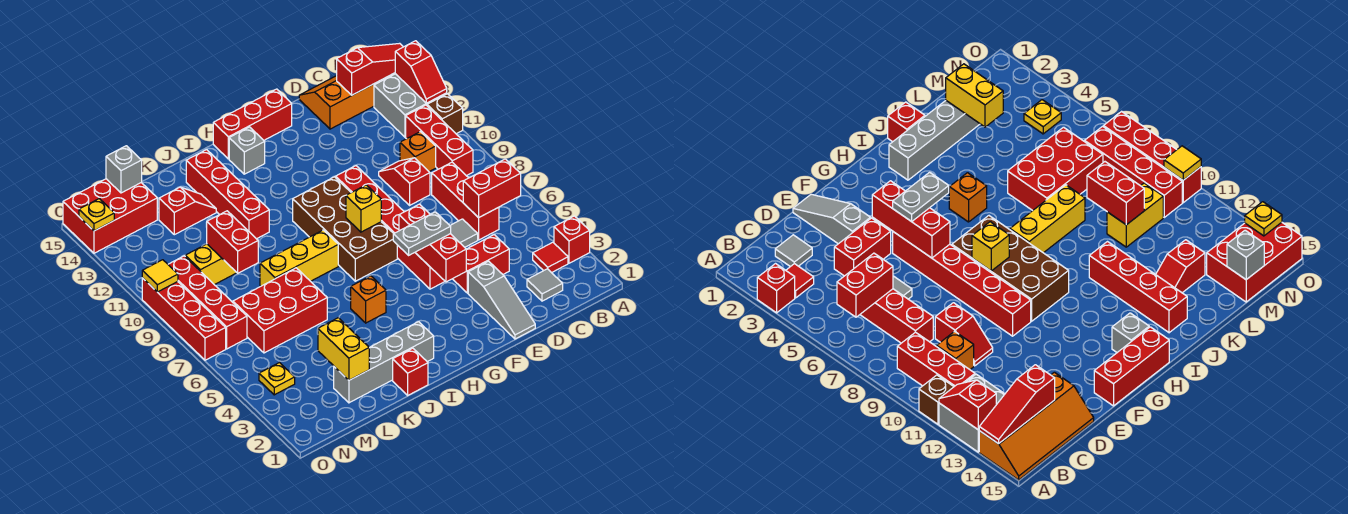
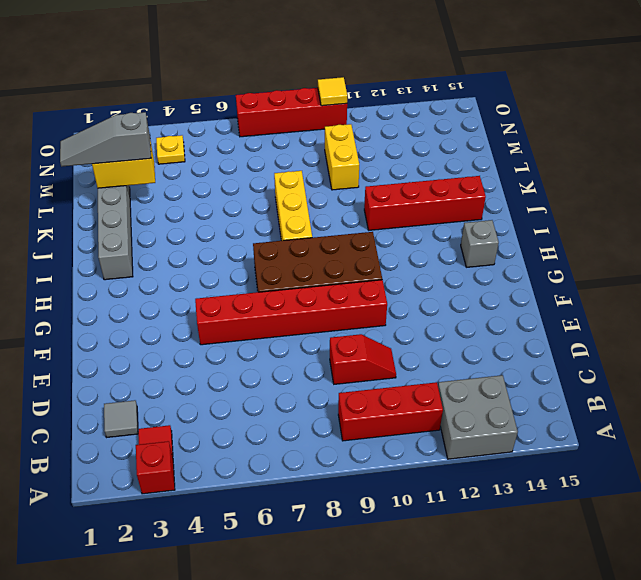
grey slope L1:L3 level 3 top 3 -> grey slope E1:E3 level 1 top 3
none -> brown brick A11 level 1
none -> orange slope A14:D15 level 1 top 14
none -> red brick C6:C8 level 1
none -> orange brick C10 level 1

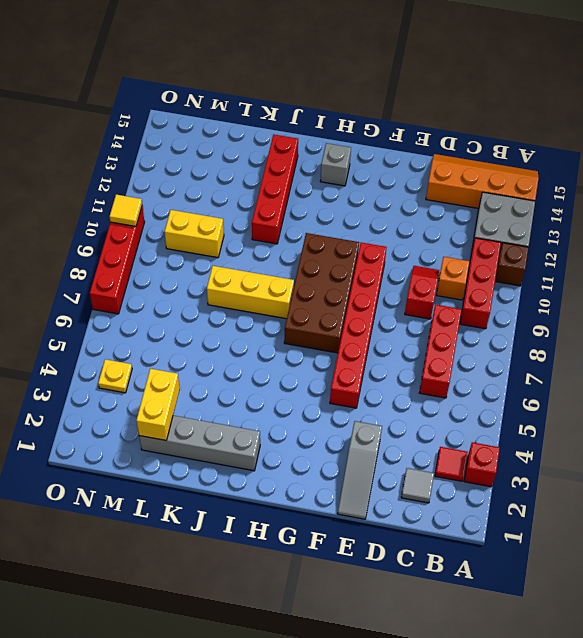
none -> red brick D4:E4 level 1
none -> grey tile D6 level 1
none -> red brick F15:H15 level 1
none -> orange brick I5 level 1

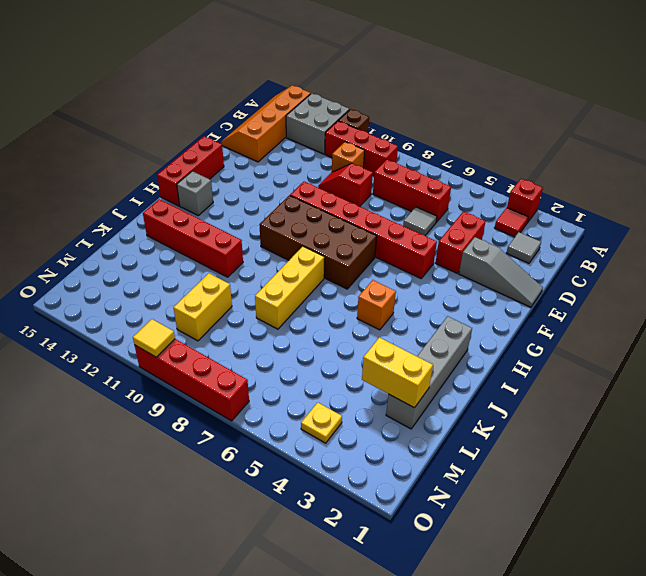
none -> red brick J1 level 1
none -> red brick K6:M7 level 1
none -> red slope K13:L13 level 1 top L
none -> red brick M14:O15 level 1

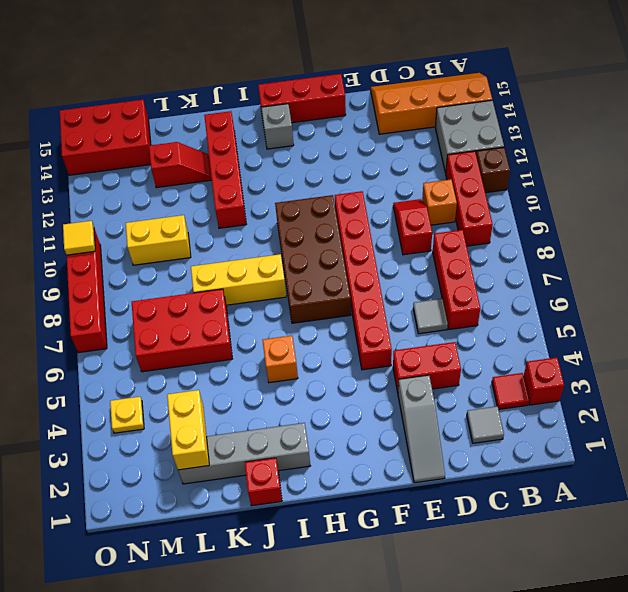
none -> red brick N7:N10 level 1
none -> red slope A12:A13 level 2 top 13
none -> red slope A14:C14 level 2 top C
none -> red brick B6:C6 level 2

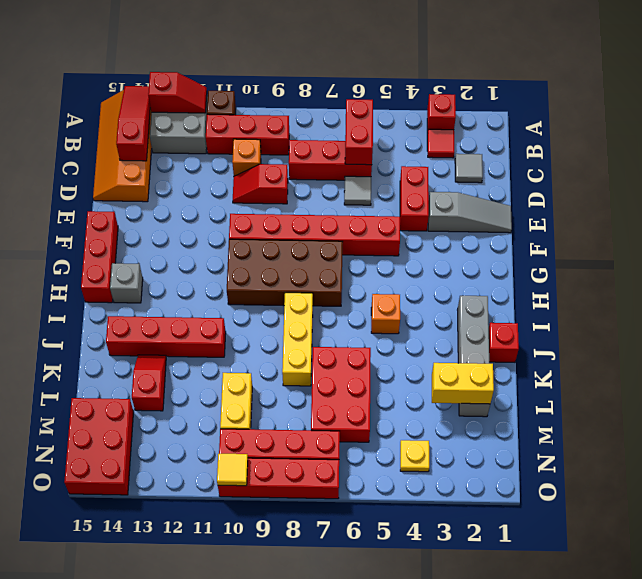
none -> red brick F4:F6 level 2
none -> yellow brick G8 level 2
none -> red brick L9:L10 level 2
none -> grey brick M15 level 2

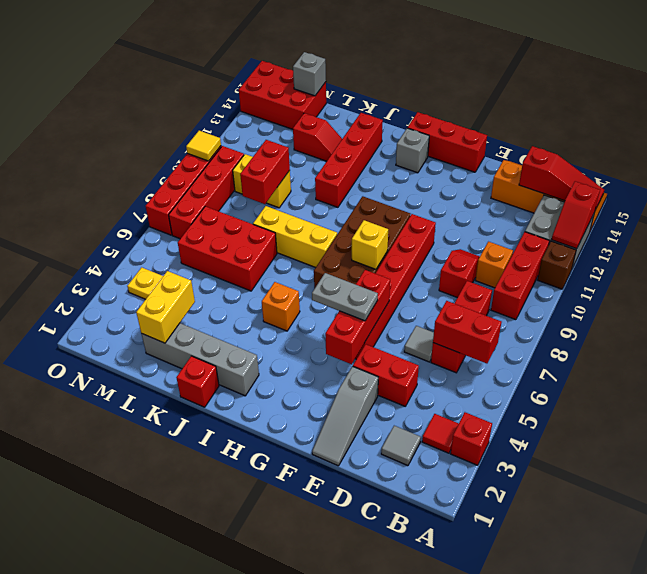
none -> yellow plate O14 level 2

